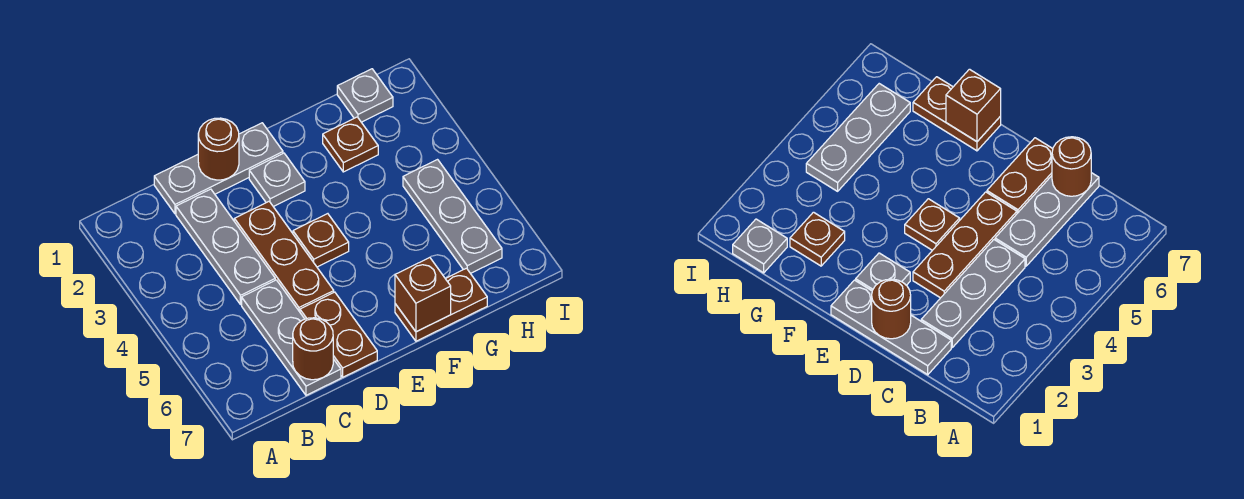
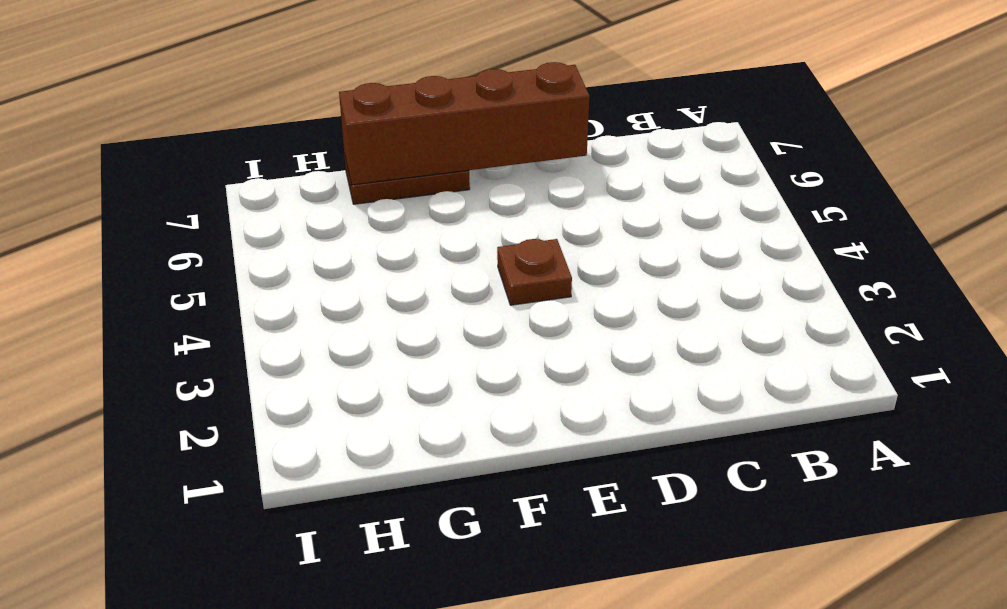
brown brick D7:G7 level 2 -> brown brick F7 level 2
none -> grey plate C1:E1 level 1
none -> grey plate C2:C4 level 1
none -> grey plate C5:C7 level 1

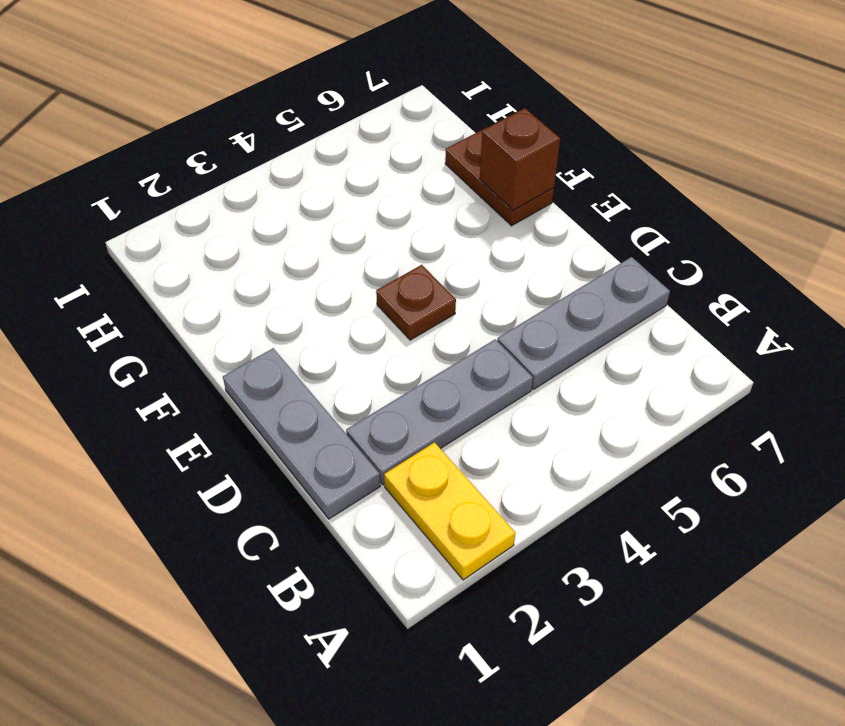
yellow plate A2:B2 level 1 -> none
none -> brown plate D3:D5 level 1
none -> brown plate D6:D7 level 1
none -> grey plate E2 level 1

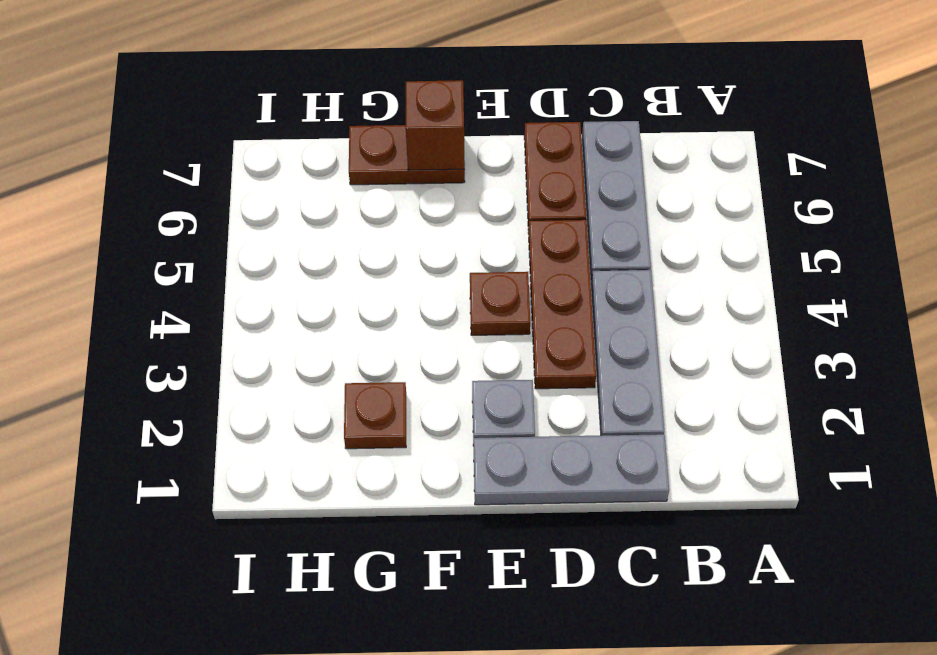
none -> grey plate H1 level 1
none -> grey plate H4:H6 level 1
none -> brown round brick C7 level 2

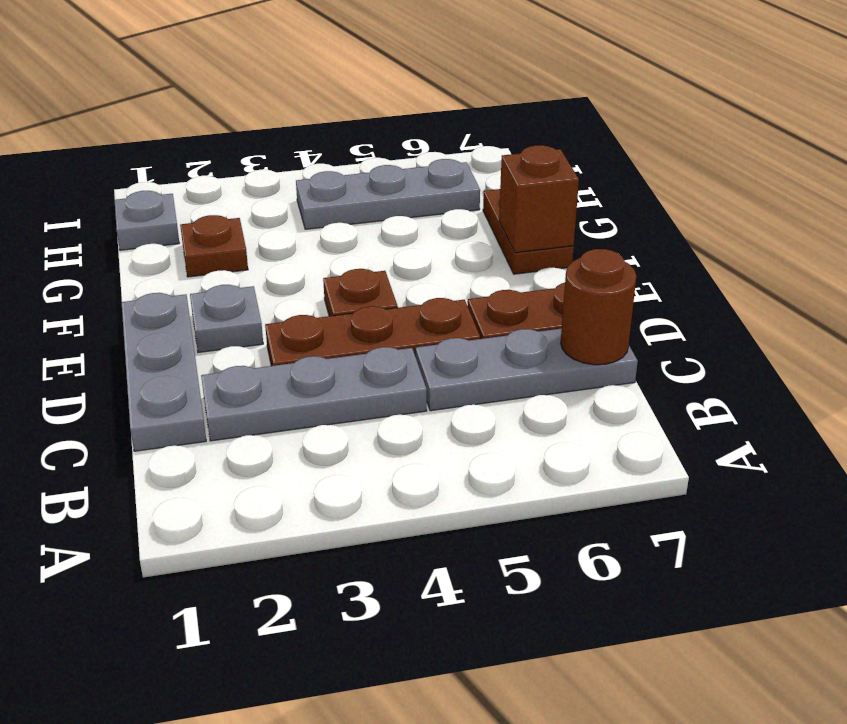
none -> brown round brick D1 level 2

